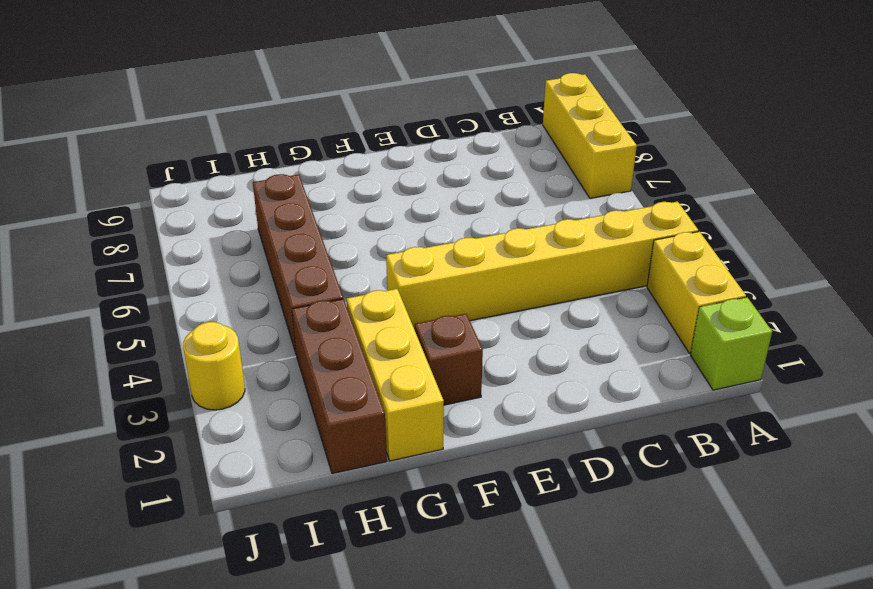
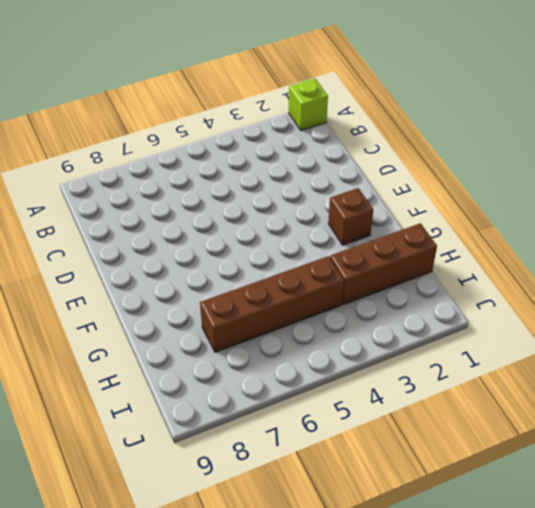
none -> yellow brick A2:A3 level 1
none -> yellow brick A4:F4 level 1

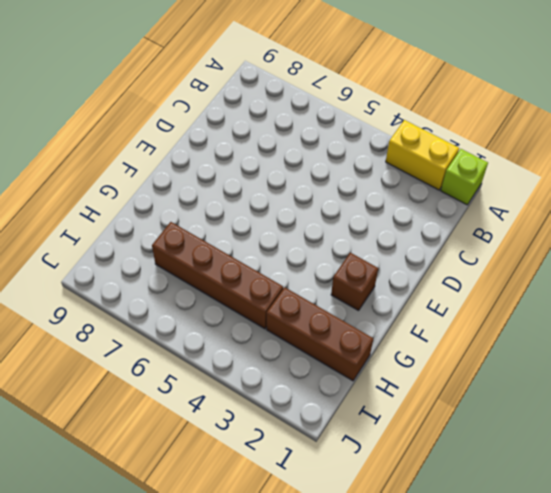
none -> yellow brick A4:F4 level 1
none -> yellow brick A7:A9 level 1

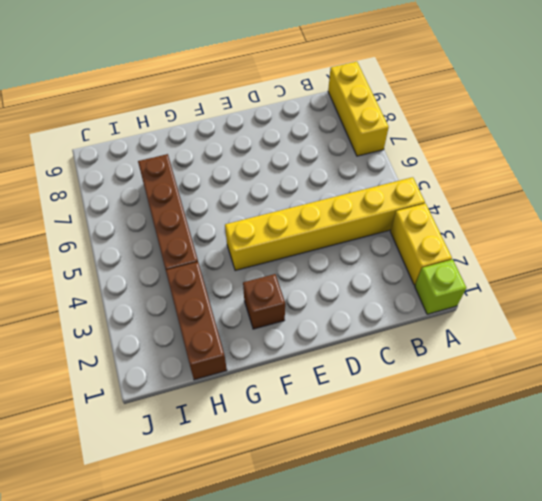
none -> yellow brick G1:G3 level 1
none -> yellow round brick J3 level 1

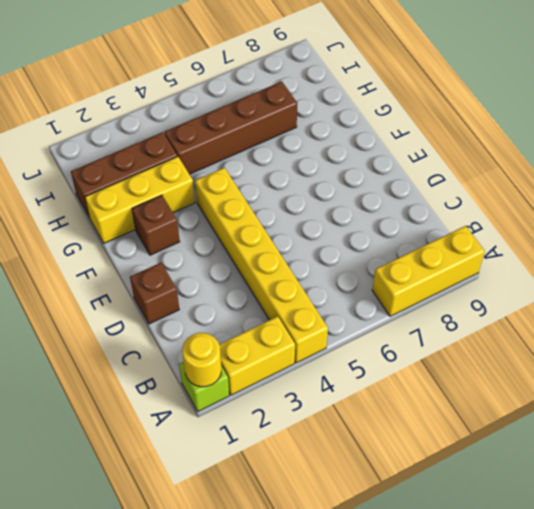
yellow round brick A1 level 2 -> yellow round brick J3 level 1
brown brick D1 level 1 -> none

